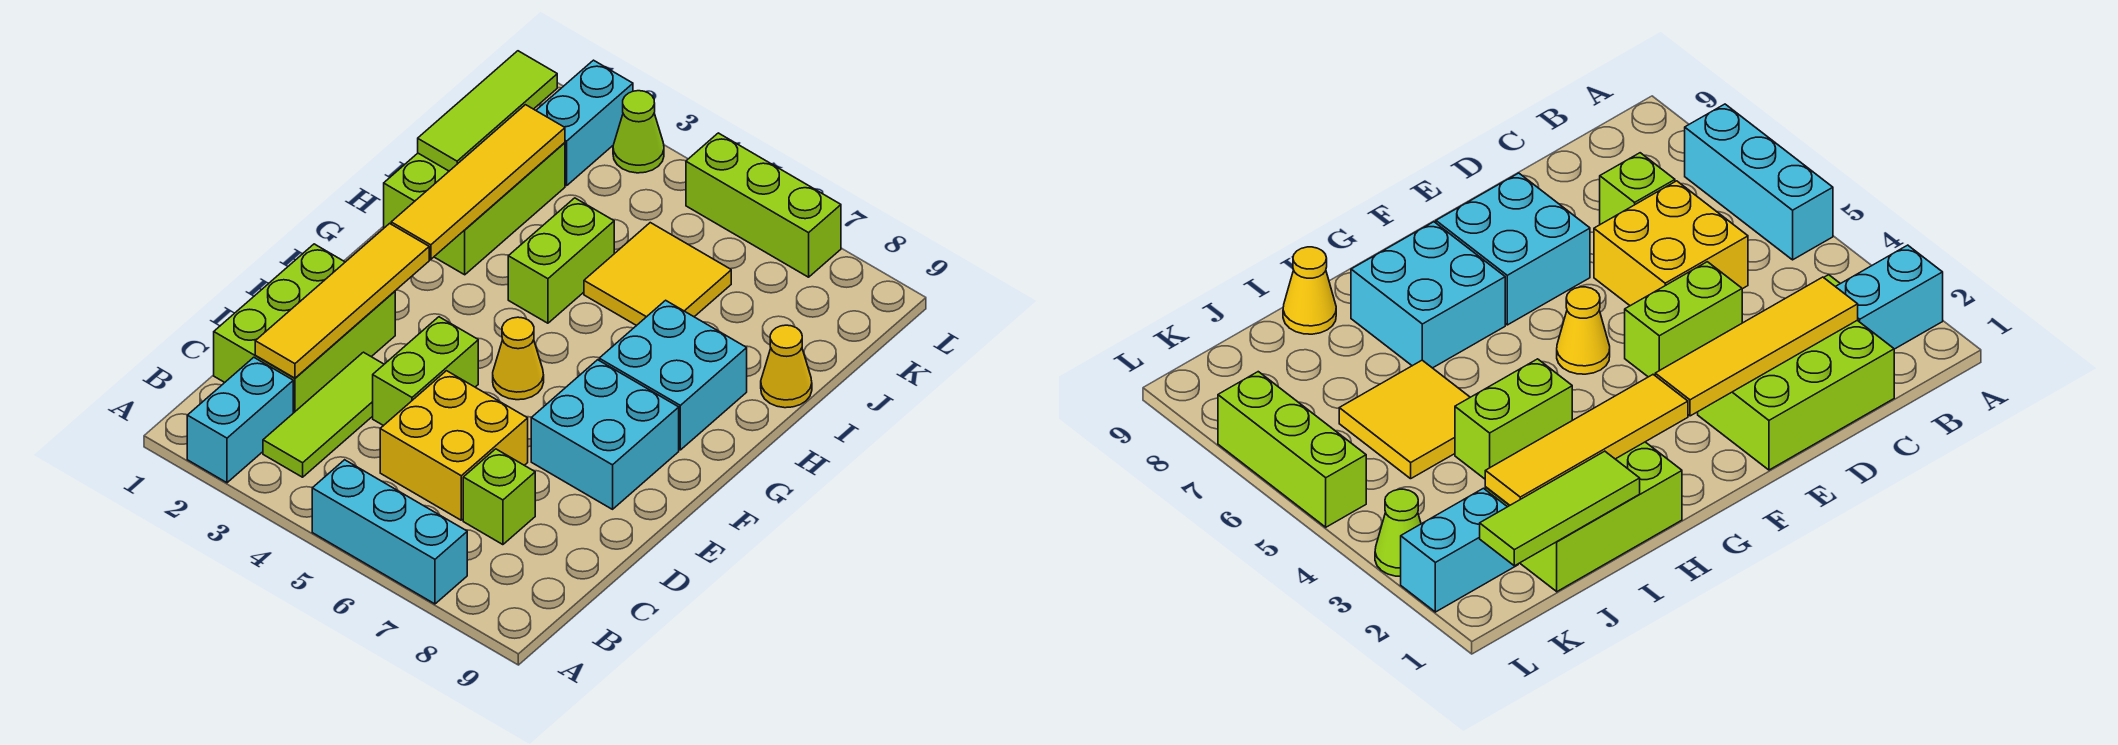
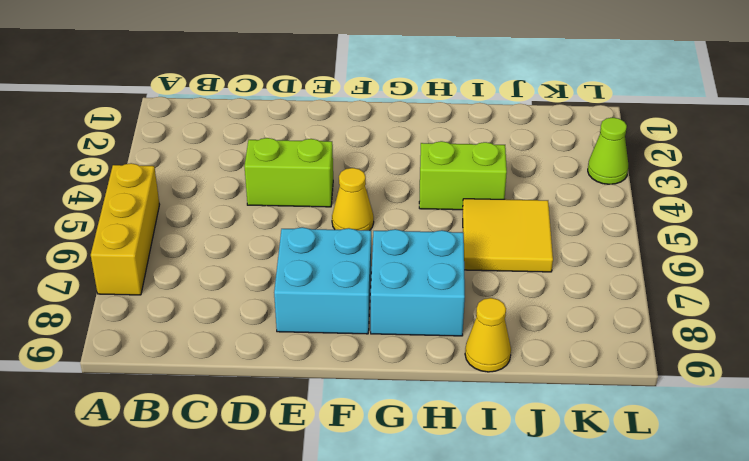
yellow brick A5:A7 level 1 -> cyan brick A5:A7 level 1
none -> cyan brick A2:B2 level 1
none -> lime tile B3:D3 level 1
none -> lime brick C1:E2 level 1

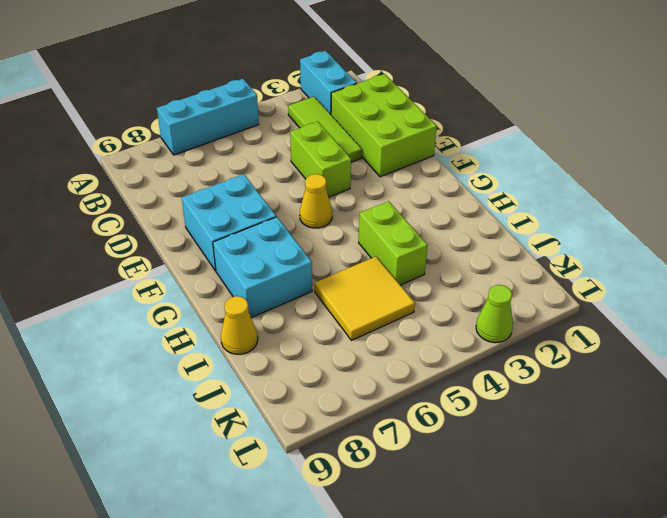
none -> yellow brick C5:D6 level 1
none -> lime brick C7 level 1
none -> lime brick H1:J2 level 1

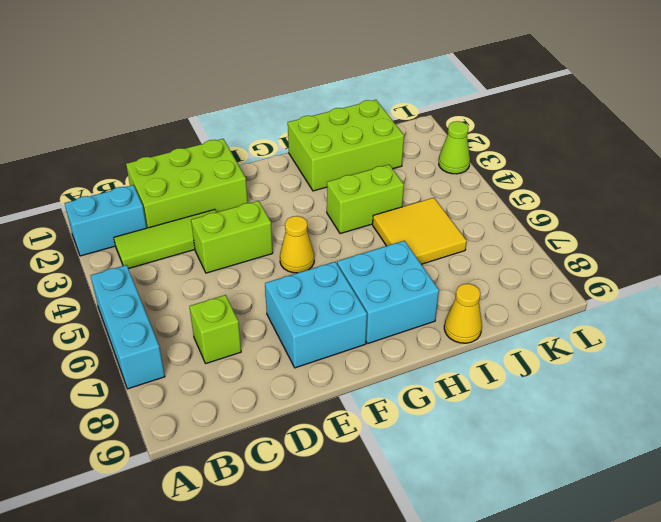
none -> yellow brick C5:D6 level 1
none -> cyan brick K2:L2 level 1
none -> lime brick L5:L7 level 1

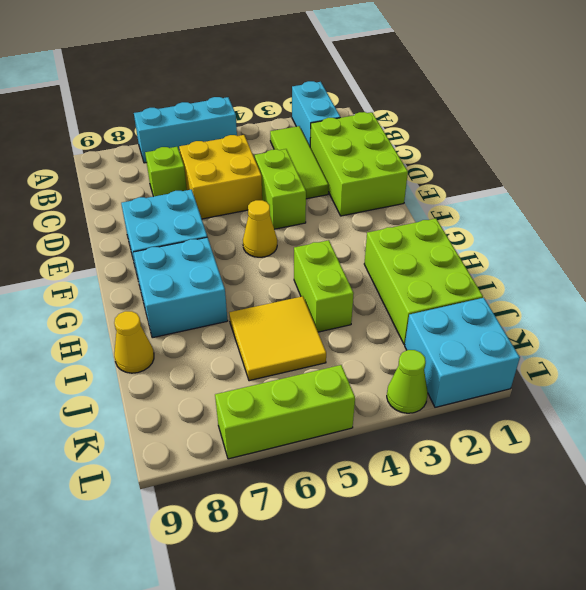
cyan brick K1:L2 level 1 -> cyan brick K2:L2 level 1
none -> yellow tile C2:F2 level 2
none -> yellow tile G2:J2 level 2
none -> lime tile I1:K1 level 2

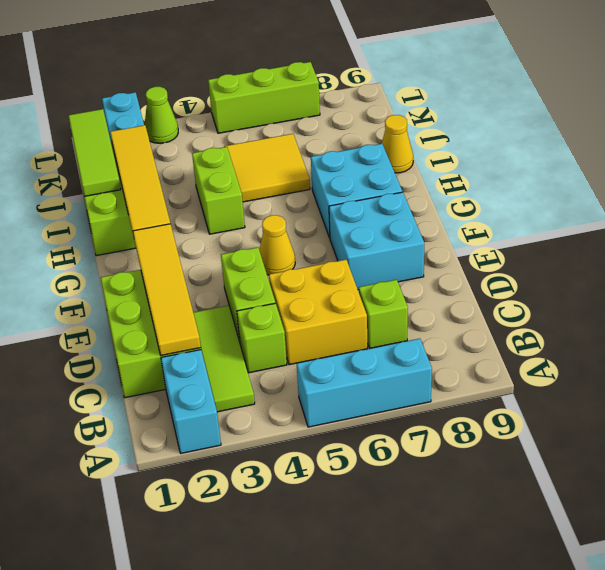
lime brick C4 level 1 -> none

